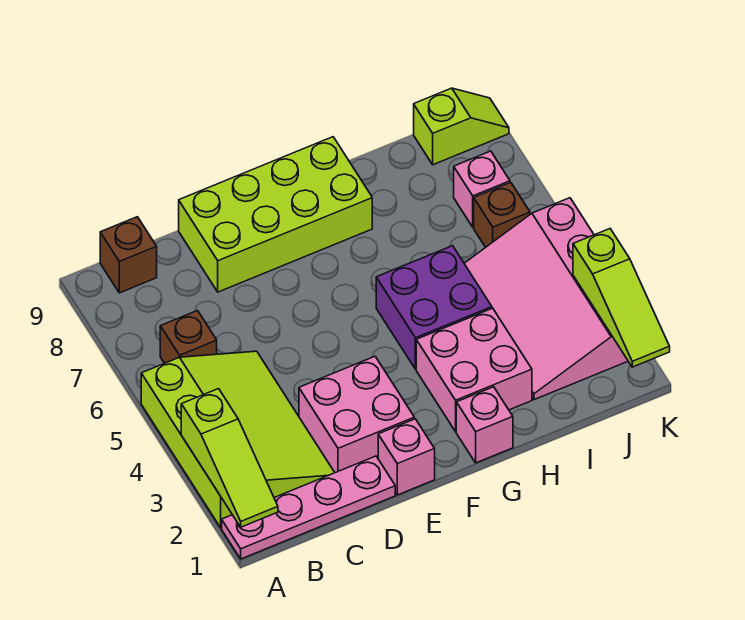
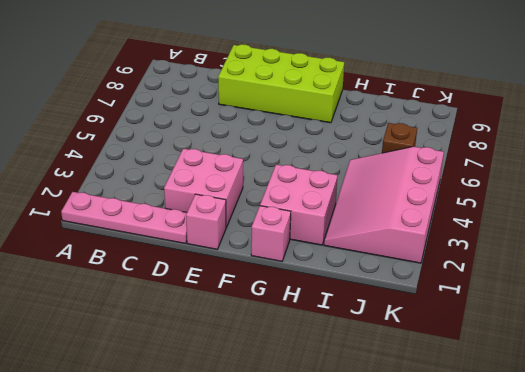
none -> lime slope A2:C5 level 1 top A
none -> brown brick B6 level 1
none -> brown brick B9 level 1

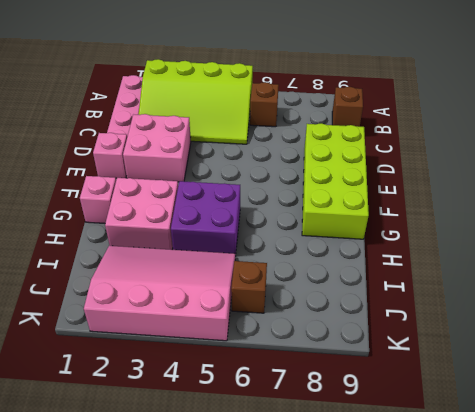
none -> pink brick J7 level 1
none -> lime slope J9:K9 level 1 top J
none -> lime slope A1:A3 level 2 top 3

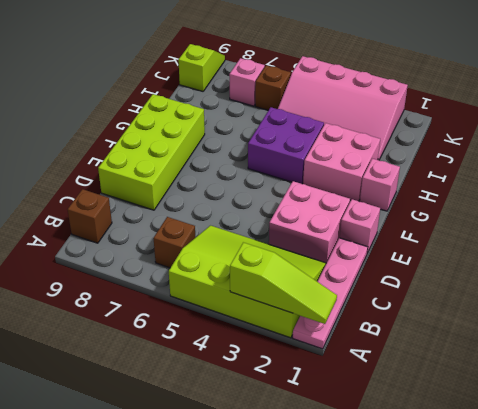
none -> lime slope K1:K3 level 2 top 3

